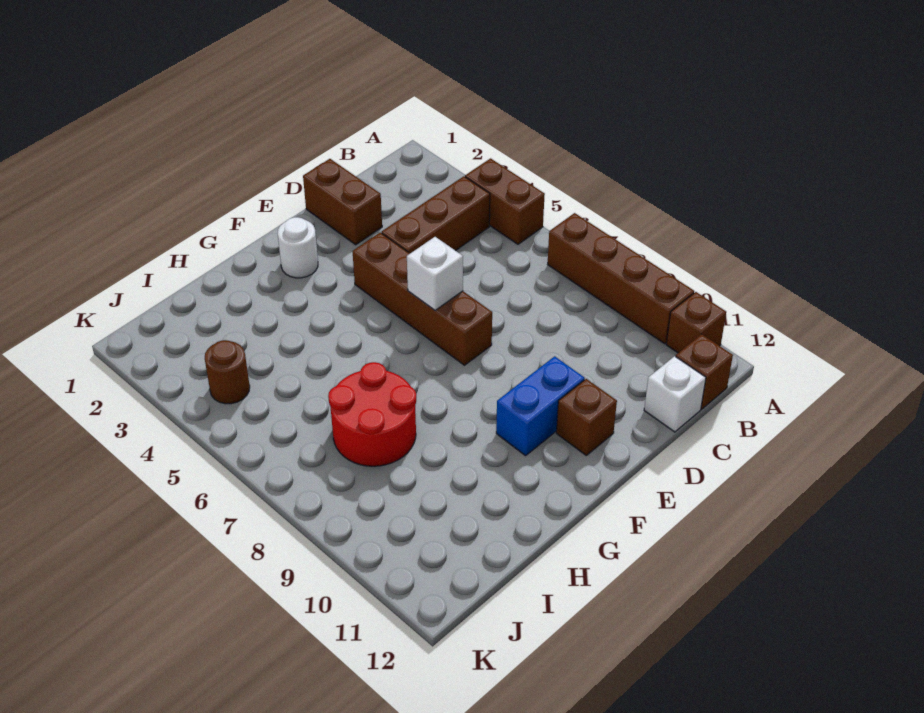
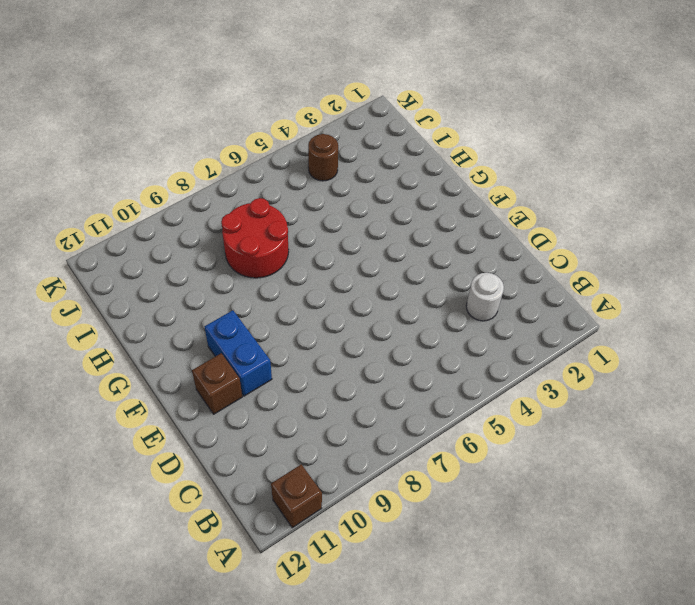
white round brick C3 level 1 -> white round brick F2 level 1
none -> brown brick A4:A5 level 1
none -> brown brick A7:A10 level 1
none -> brown brick B4:D4 level 1

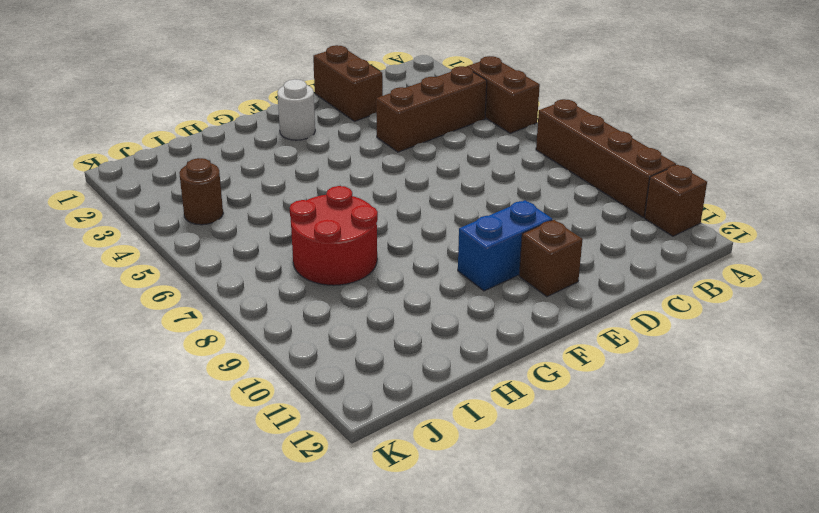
none -> brown brick B12 level 1
none -> white brick C12 level 1
none -> brown brick E4:E7 level 1

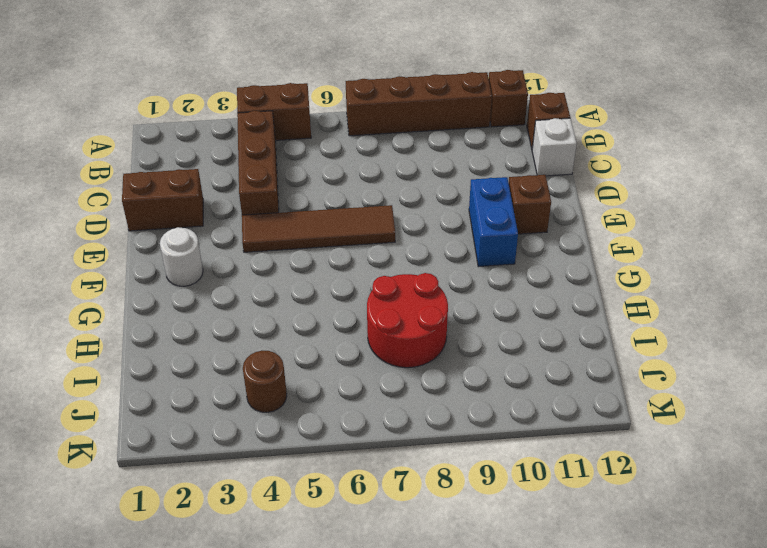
brown tile E4:E7 level 1 -> brown brick E4:E7 level 1
none -> white brick E6 level 2

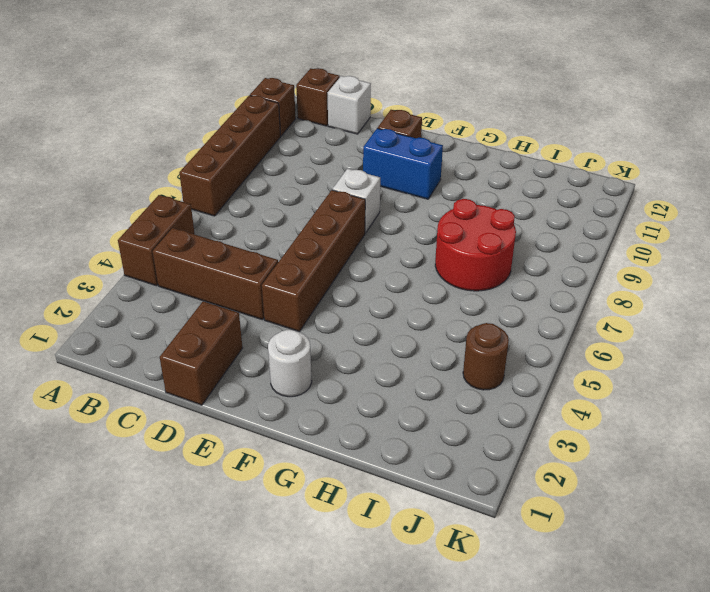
white brick E8 level 1 -> white brick E6 level 2

